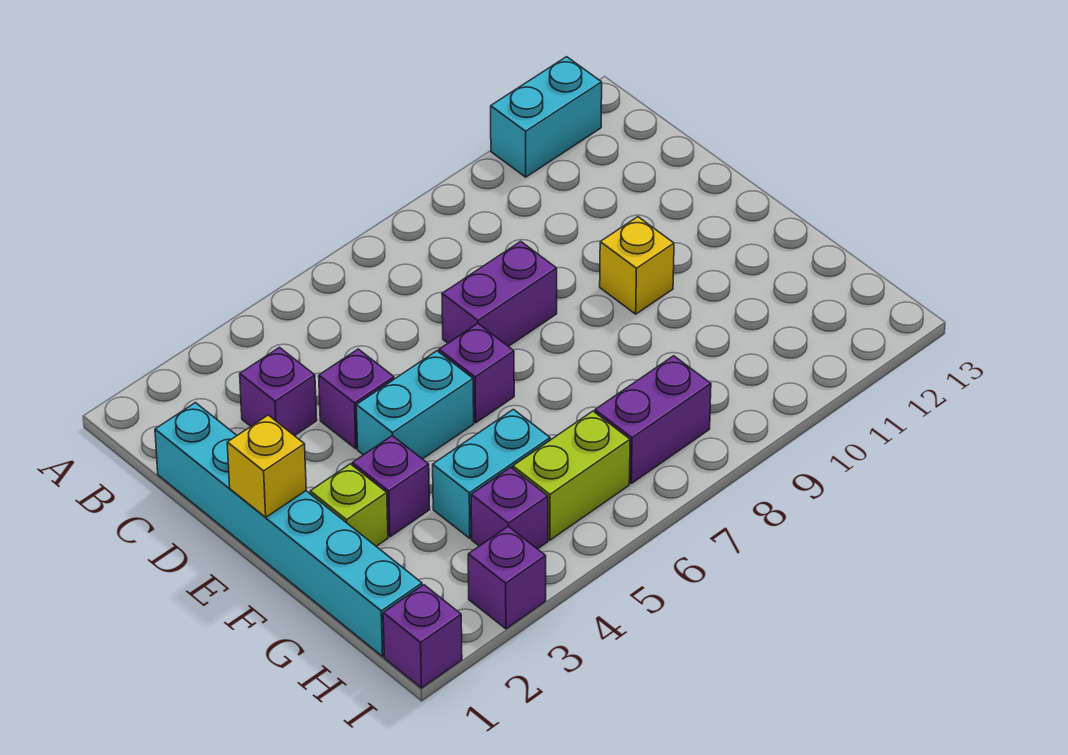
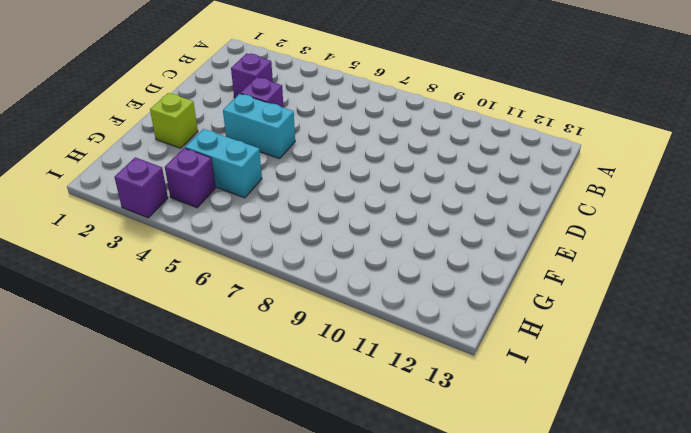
none -> cyan brick A11:A12 level 1
none -> cyan brick C1:H1 level 1
none -> purple brick D7:D8 level 1

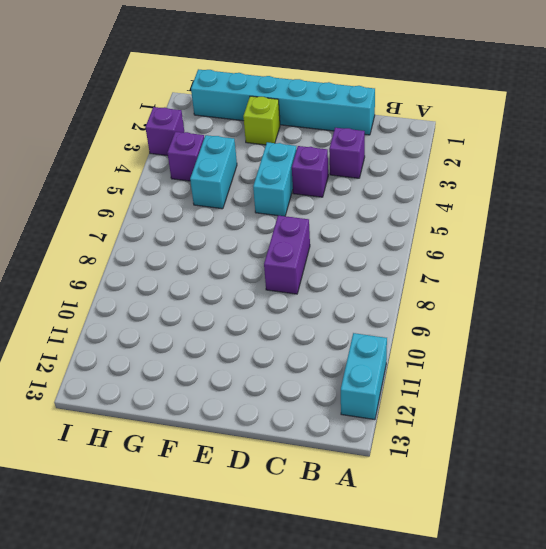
none -> purple brick E6 level 1
none -> yellow brick E10 level 1
none -> purple brick F3 level 1

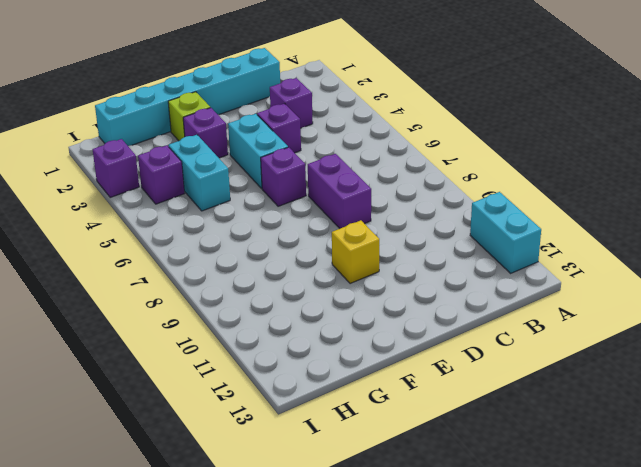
none -> lime brick H5:H6 level 1
none -> purple brick H7:H8 level 1
none -> purple brick I1 level 1

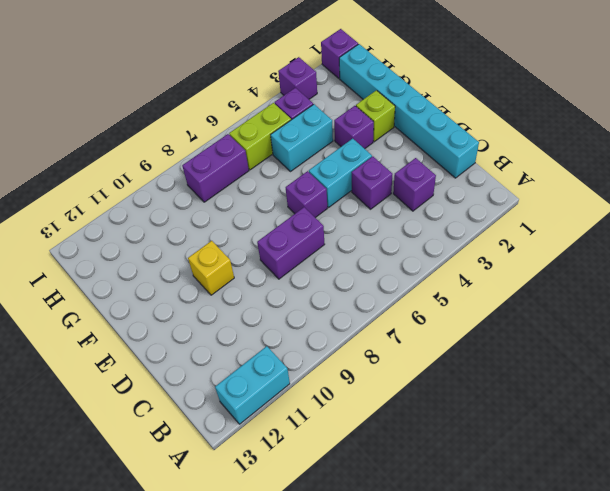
none -> yellow brick E1 level 2

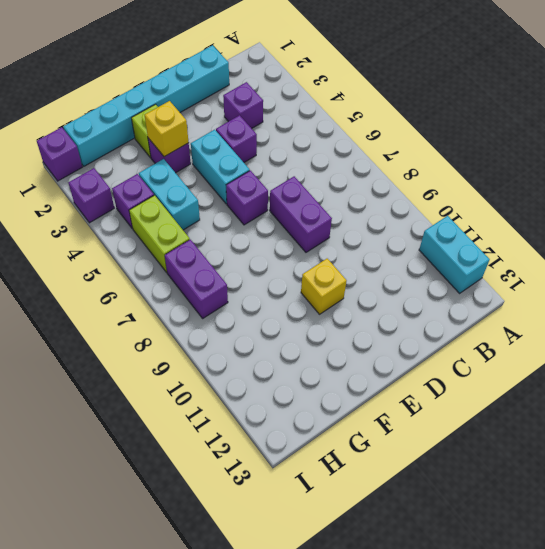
yellow brick F3 level 2 -> yellow brick E1 level 2

